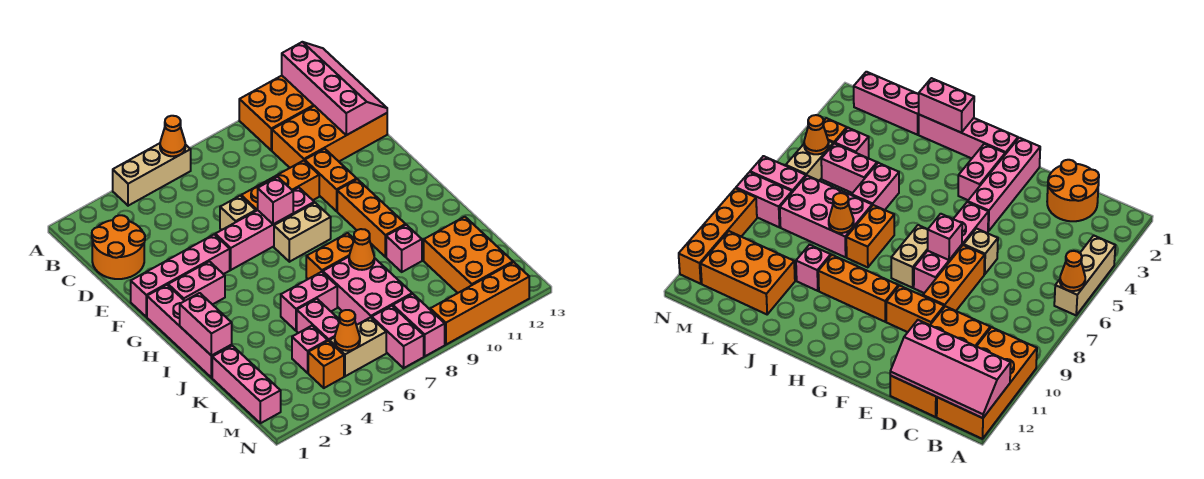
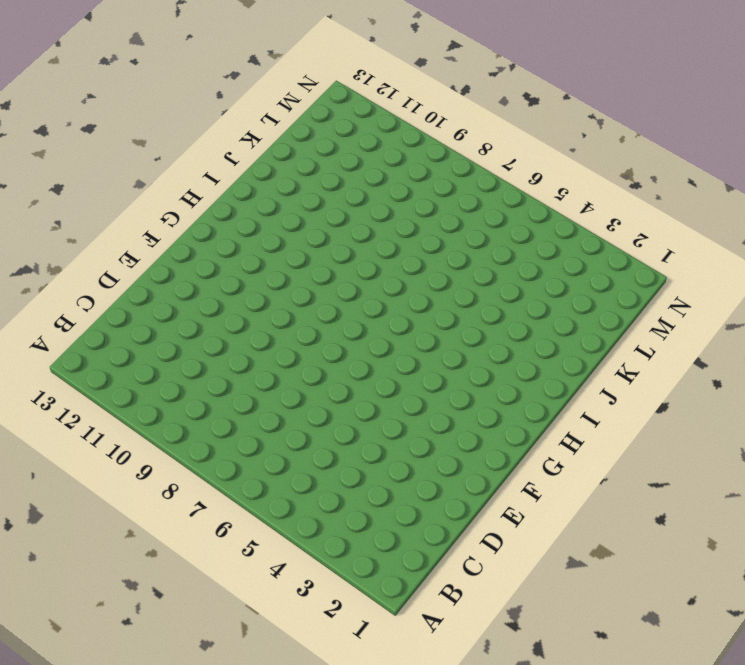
none -> tan brick A4:A6 level 1
none -> orange brick A10:B13 level 1
none -> orange round brick C1:D2 level 1
none -> orange brick C10:D13 level 1

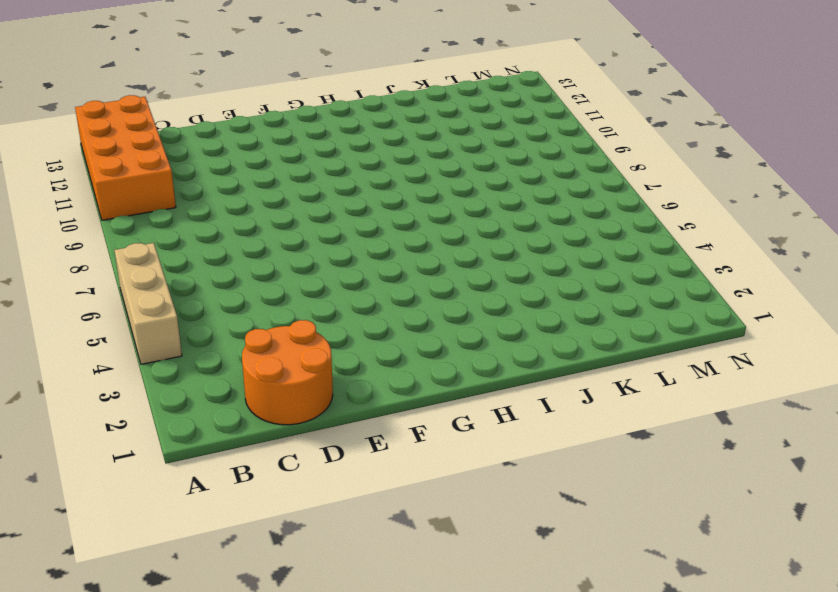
none -> orange brick C10:D13 level 1
none -> tan brick E6 level 1
none -> orange brick E7:E9 level 1
none -> orange brick E10:F10 level 1

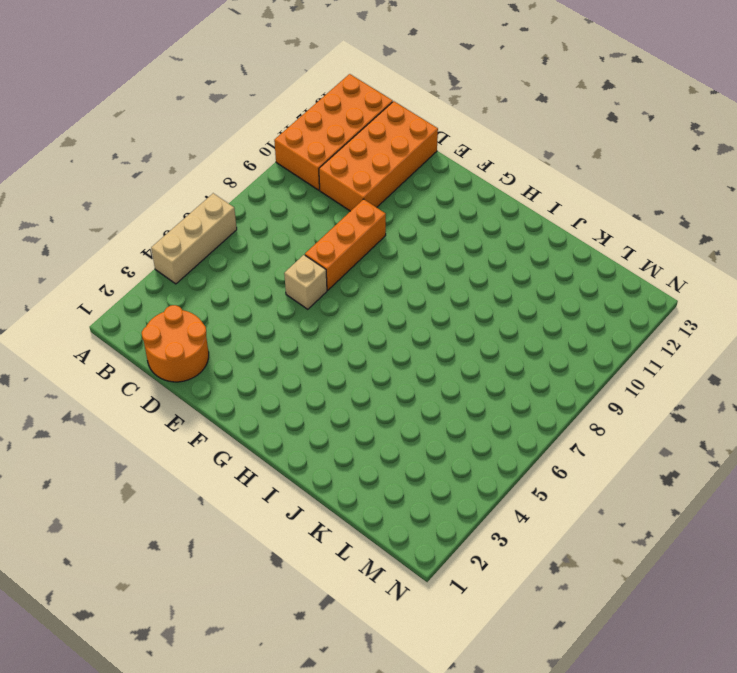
none -> orange brick E10:F10 level 1
none -> pink brick F1:F4 level 1
none -> pink brick F5:F8 level 1
none -> pink brick G1:J1 level 1

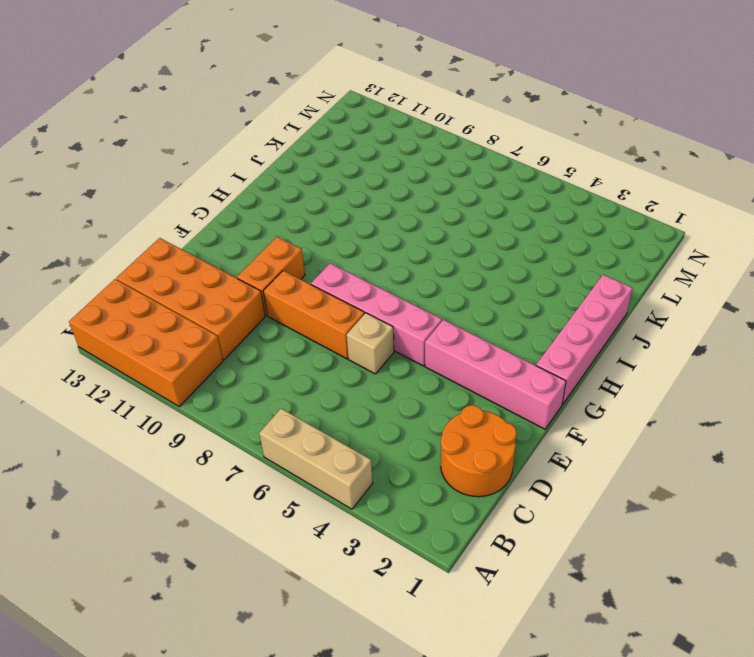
none -> pink brick G2:G3 level 1
none -> tan brick G7:G8 level 1
none -> orange brick G10:I10 level 1
none -> orange brick I7:I8 level 1

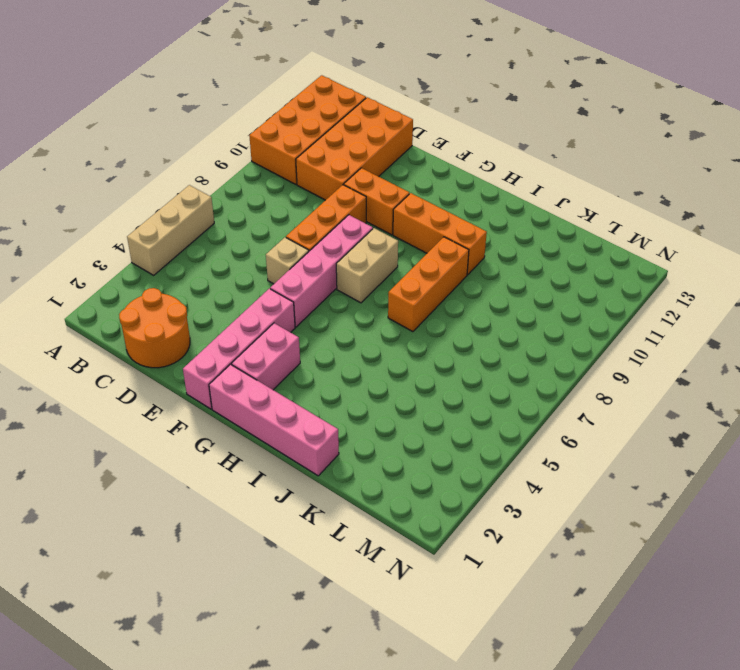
orange brick I7:I9 level 1 -> orange brick I7:I8 level 1
none -> pink brick J5:J6 level 1
none -> pink brick J7:L8 level 1
none -> pink brick J10 level 1
none -> pink brick K1:M1 level 1

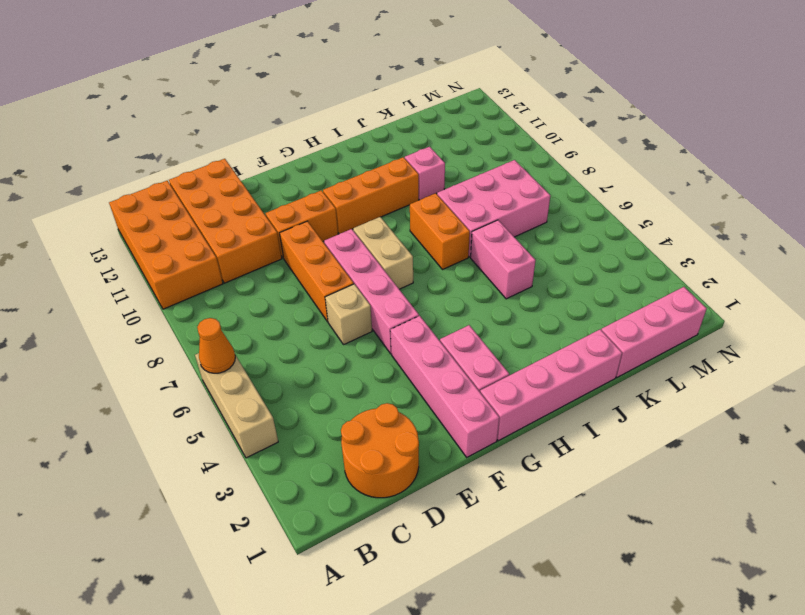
none -> pink brick K5:L5 level 1
none -> orange brick K11:M12 level 1
none -> pink brick L4 level 1
none -> orange brick M4 level 1

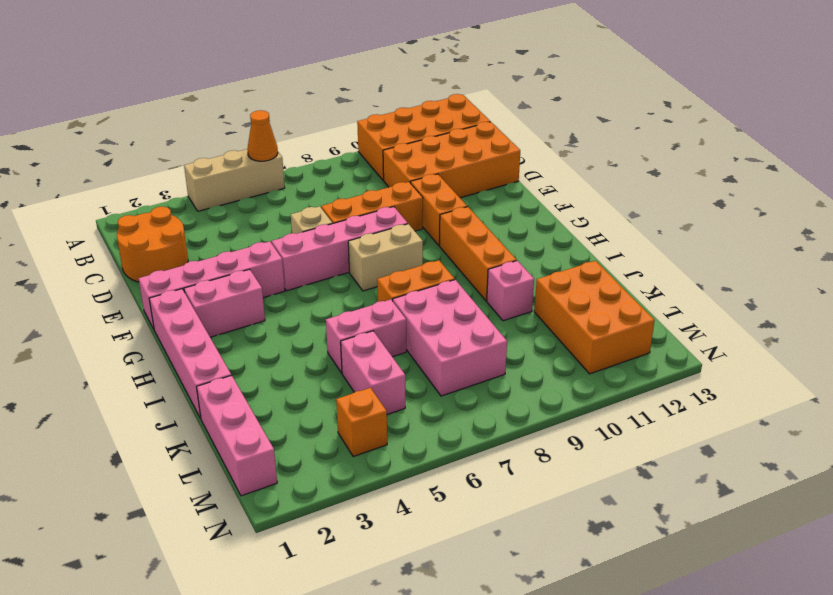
none -> pink brick L4 level 1
none -> tan brick M5:M6 level 1
none -> pink brick M7:N7 level 1
none -> pink brick M8:N8 level 1

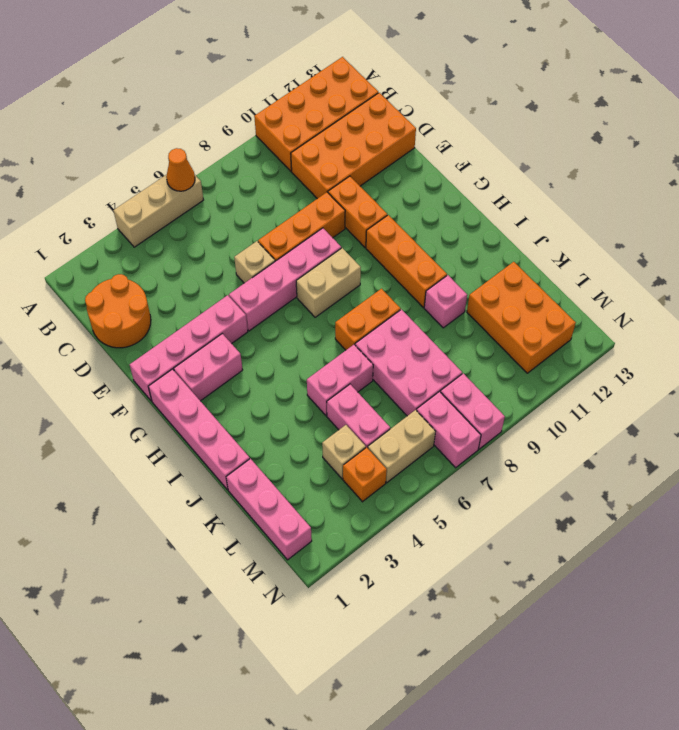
tan brick L4 level 1 -> pink brick L4 level 1
none -> orange brick N9:N12 level 1
none -> pink slope A12:D13 level 2 top 12
none -> pink brick F7 level 2
none -> pink brick I1:J1 level 2

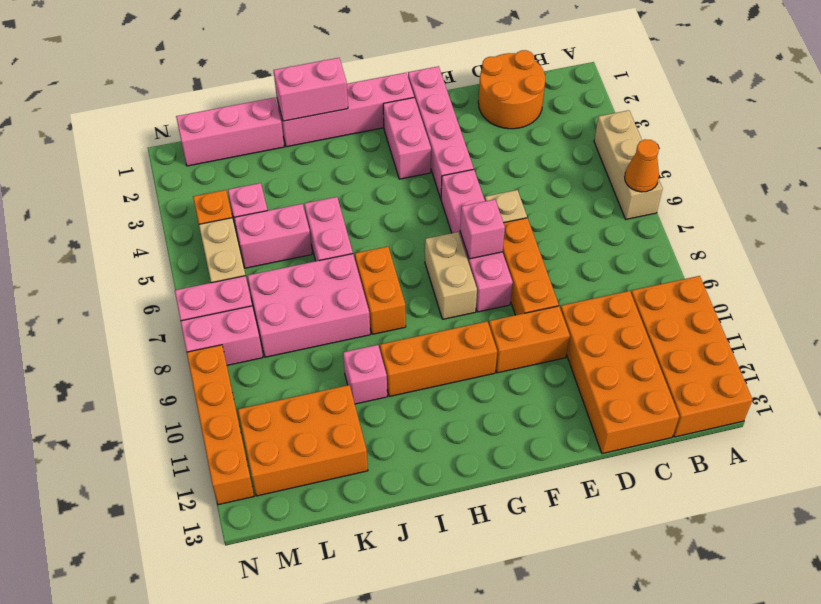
none -> pink slope A12:D13 level 2 top 12
none -> orange cone J8 level 2
none -> orange cone M5 level 2

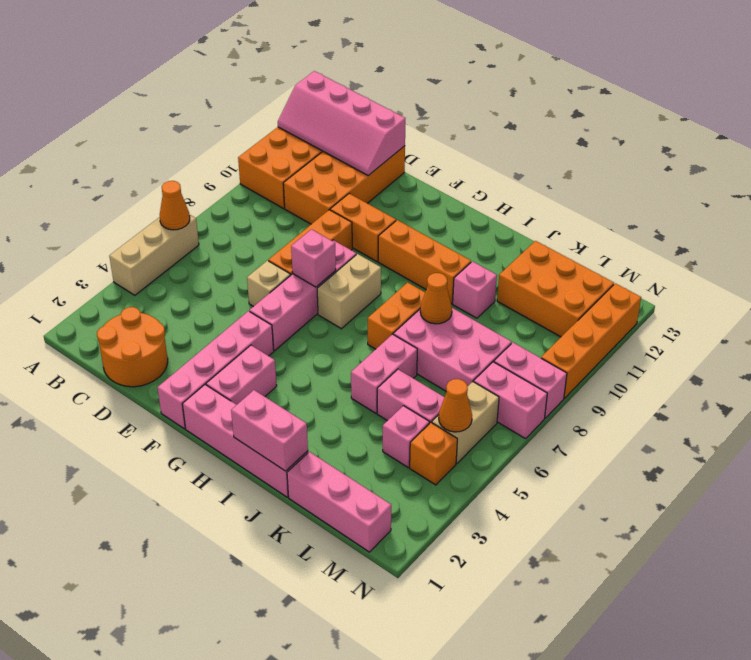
pink slope A12:D13 level 2 top 13 -> pink slope A12:D13 level 2 top 12

